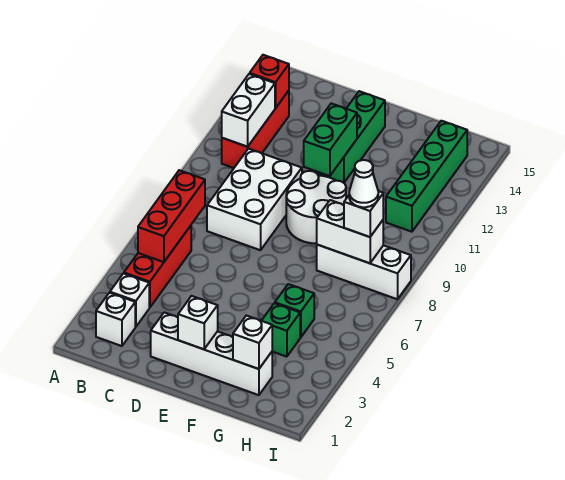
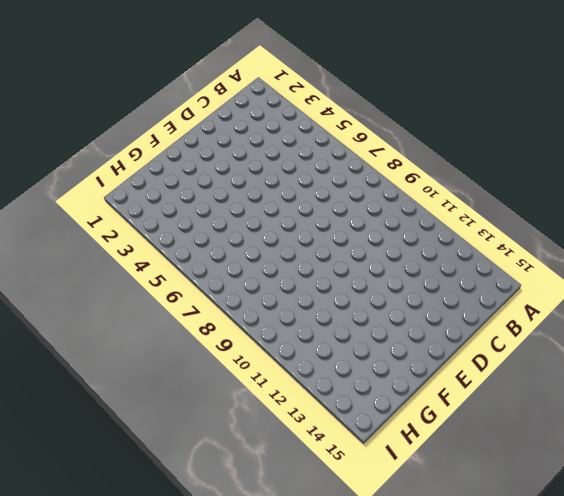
none -> white brick B2 level 1
none -> white brick B3 level 1
none -> red brick B4:B6 level 1

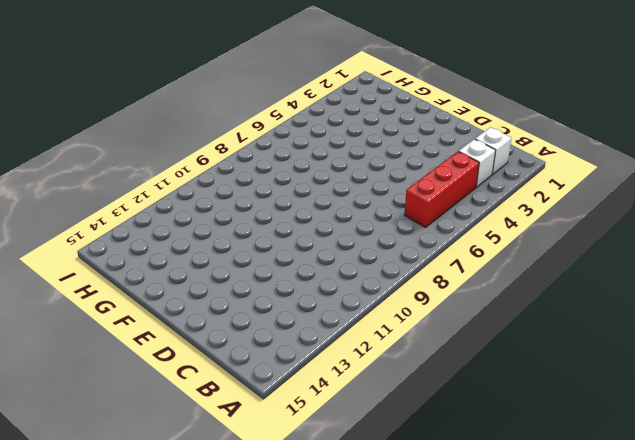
none -> red brick B11:B13 level 1
none -> white brick C8:D10 level 1
none -> white brick D2:G2 level 1

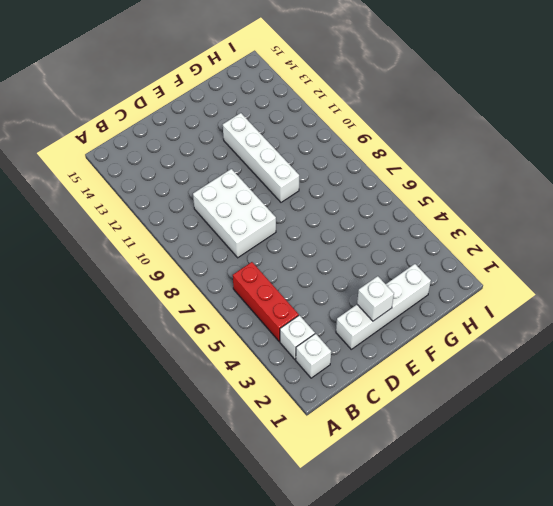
white brick F9:F12 level 1 -> white round brick E9:F10 level 1
none -> red brick B11:B13 level 1
none -> green brick E12:E14 level 1
none -> green brick G4 level 1

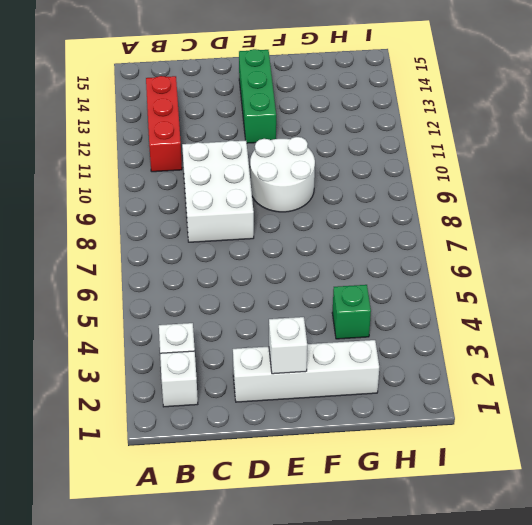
none -> red brick B4:B6 level 1
none -> green brick G5 level 1
none -> white brick G8:I8 level 1

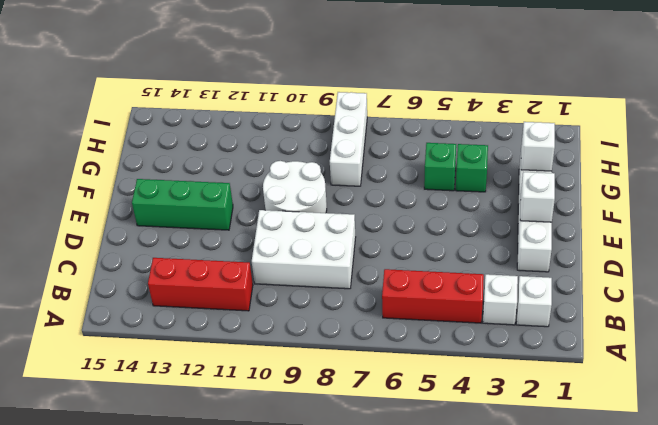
none -> green brick H11:H14 level 1
none -> red brick B5:B7 level 2
none -> white brick B11:B12 level 2

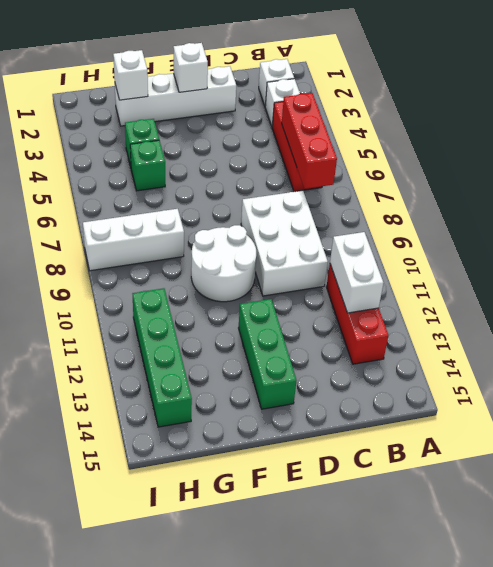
none -> red brick B13 level 2
none -> green brick E11:E12 level 2
none -> white brick G8:H8 level 2

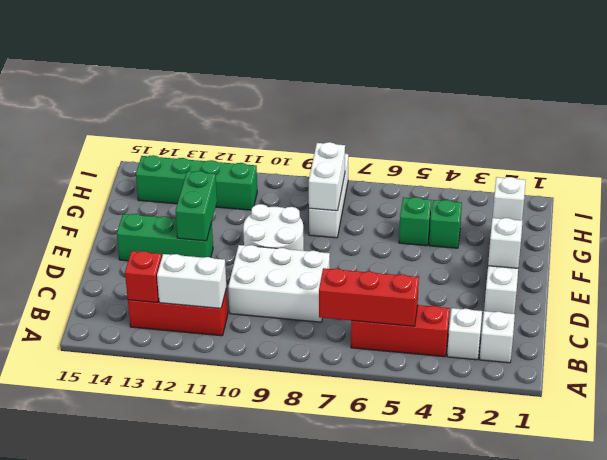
green brick E12:F12 level 2 -> green brick E11:E12 level 2
none -> white brick H8 level 3
none -> white cone H8 level 4

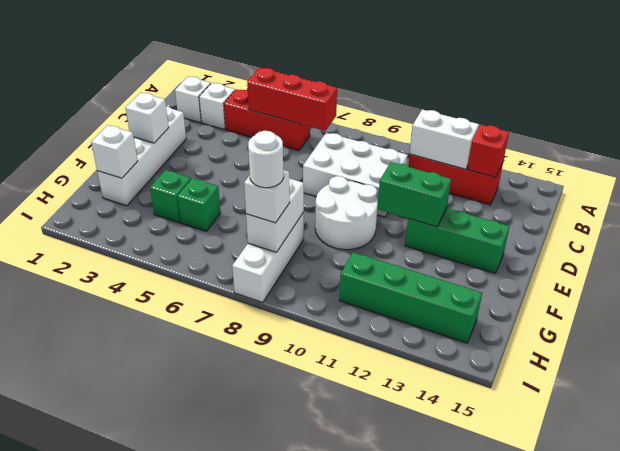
white round brick H8 level 4 -> white cone H8 level 4

